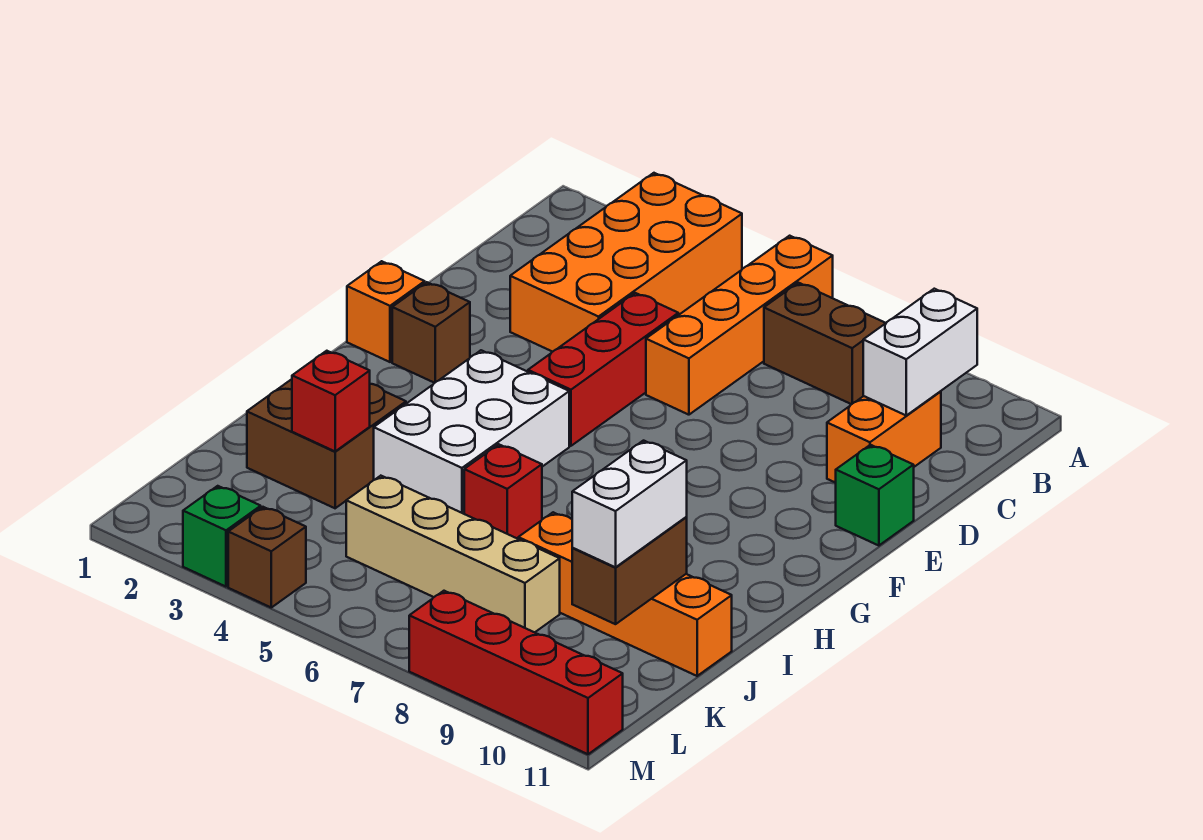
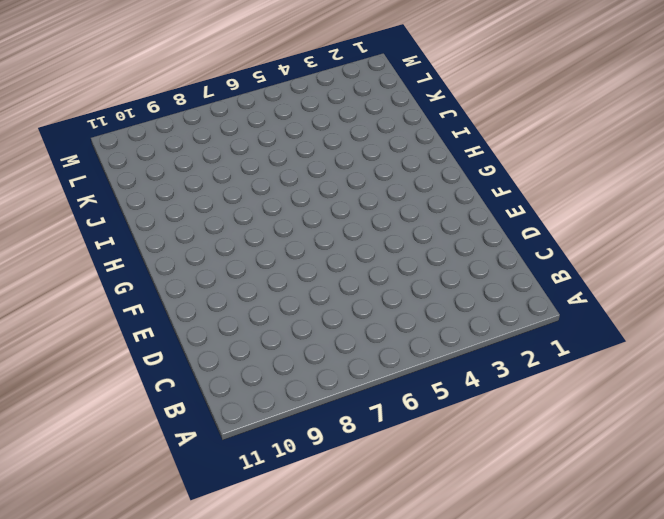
none -> orange brick A3:D4 level 1
none -> orange brick A6:D6 level 1
none -> brown brick B7:B8 level 1

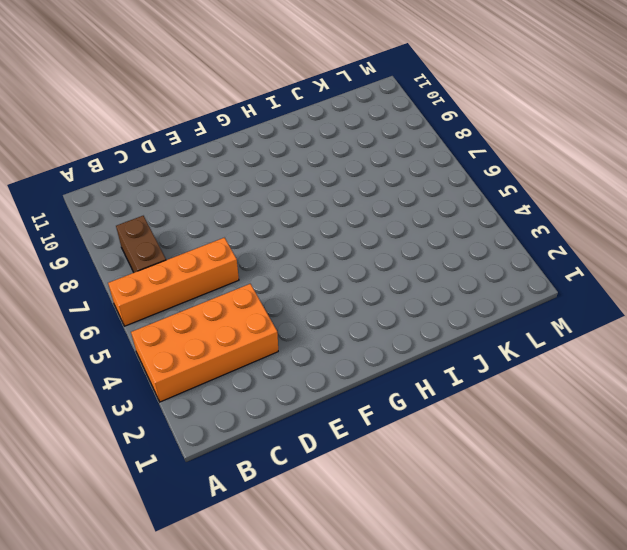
none -> orange brick C10:D10 level 1
none -> red brick D5:F5 level 1
none -> green brick E11 level 1

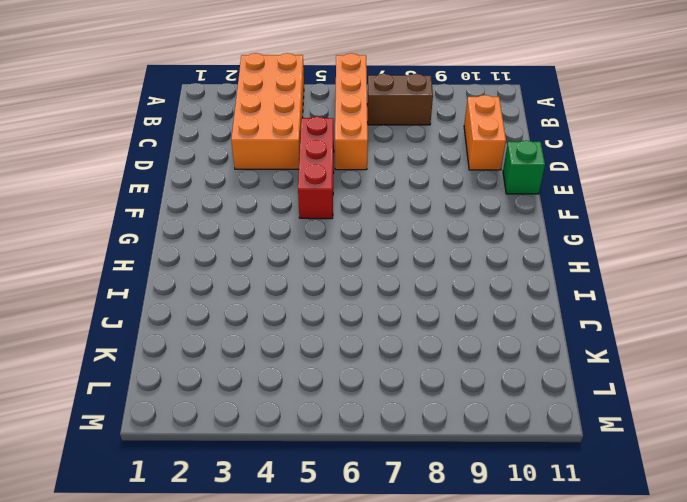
none -> orange brick F1 level 1
none -> brown brick F2 level 1
none -> white brick G4:I5 level 1

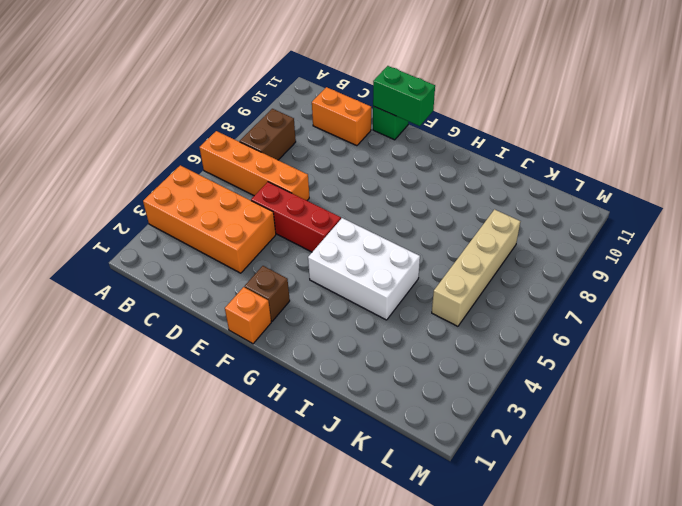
green brick E11:F11 level 2 -> none
none -> brown brick I2:J3 level 1
none -> red brick I6 level 1
none -> orange brick J8:J11 level 1

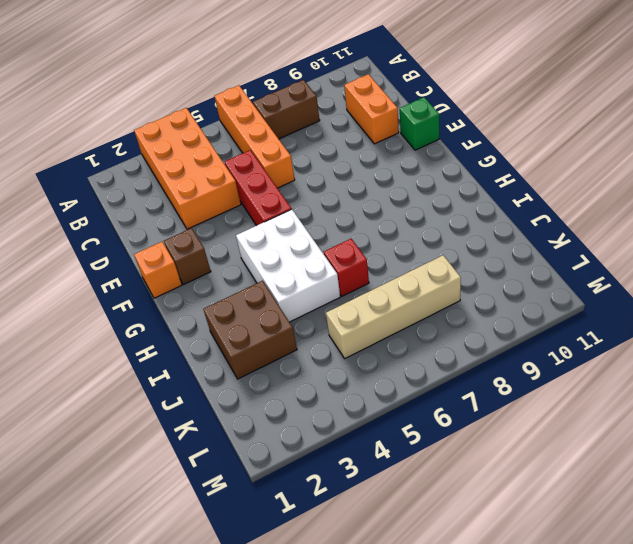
none -> orange brick J8:J11 level 1
none -> green brick M3 level 1
none -> brown brick M4 level 1

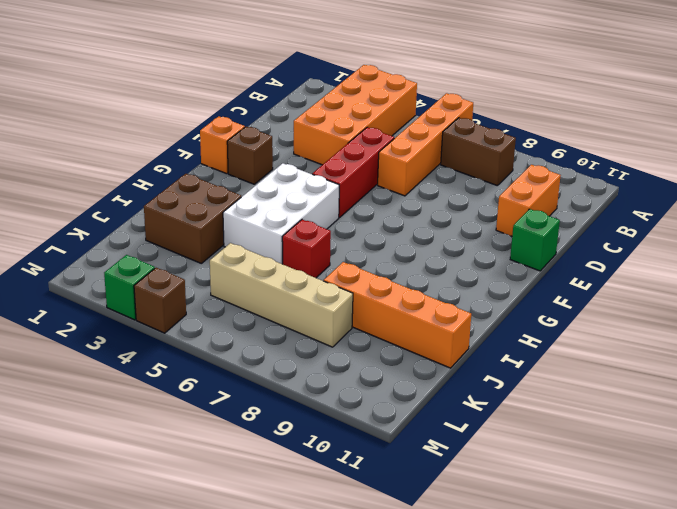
none -> red brick M8:M11 level 1
none -> white brick B10:C10 level 2
none -> red brick J3 level 2

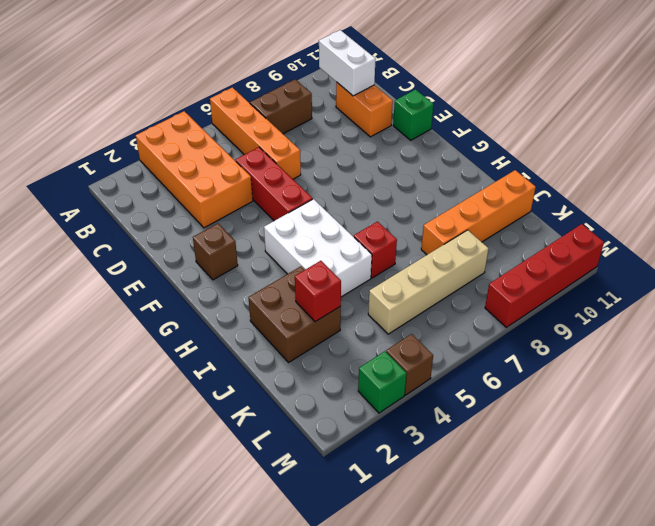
none -> orange brick F1 level 1
none -> brown brick J10:K10 level 2
none -> white brick J10:K10 level 3

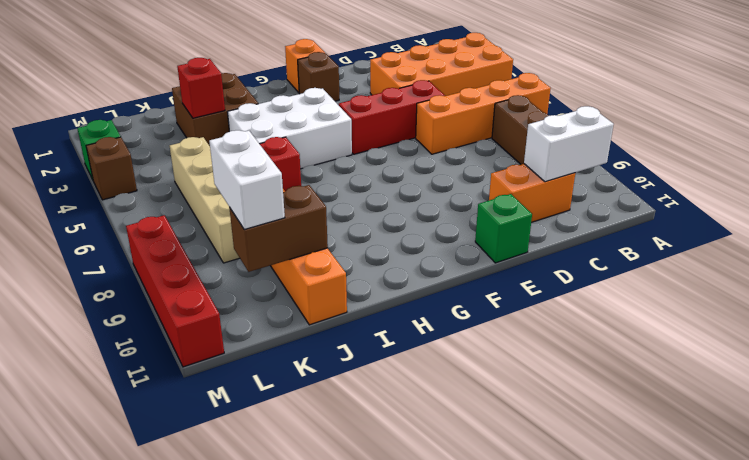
white brick K9:K10 level 3 -> white brick J10:K10 level 3

